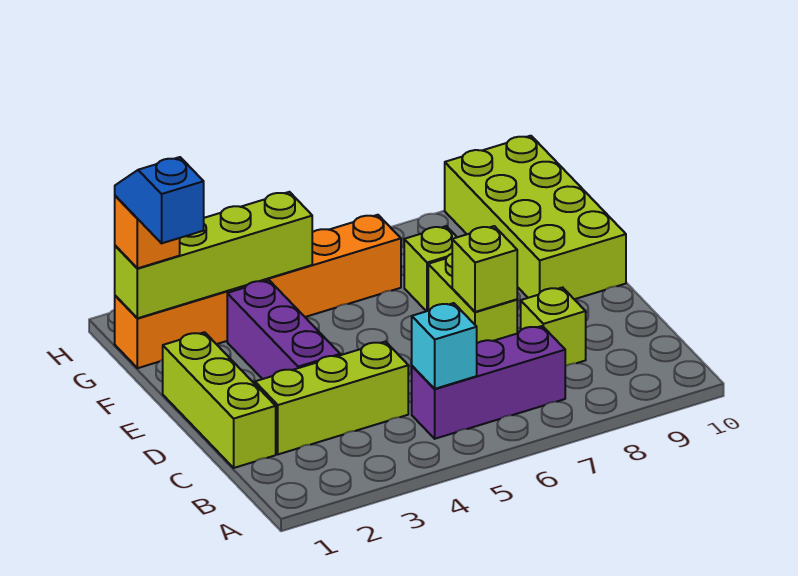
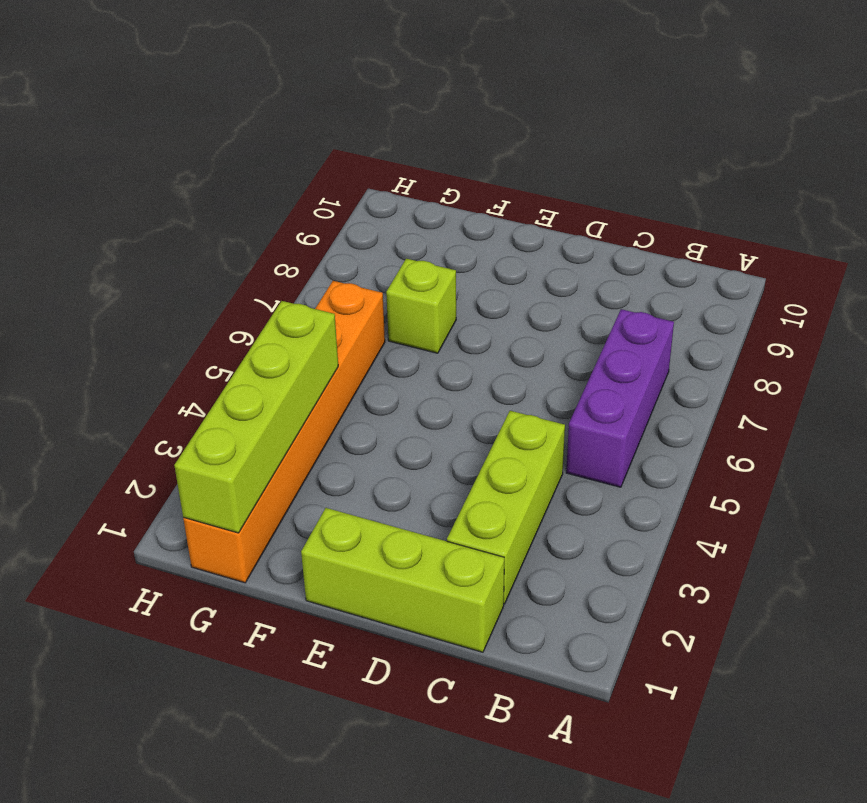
none -> lime brick C8 level 1
none -> purple brick D3:F3 level 1
none -> lime brick D7:E7 level 1

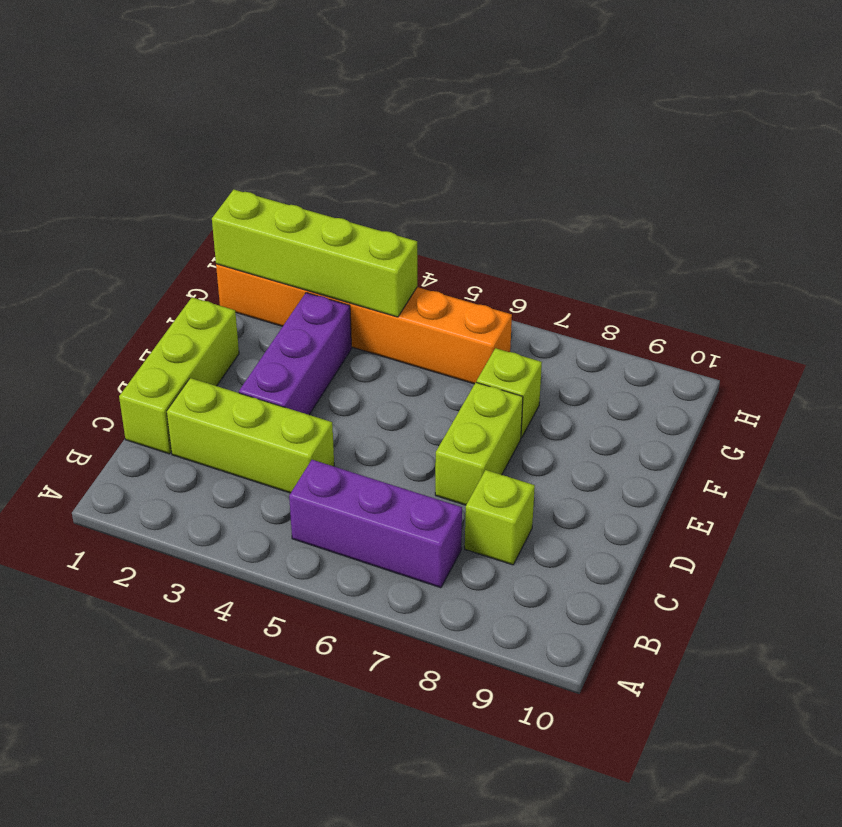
none -> lime brick E9:H10 level 1
none -> cyan brick B5 level 2
none -> lime brick D7 level 2

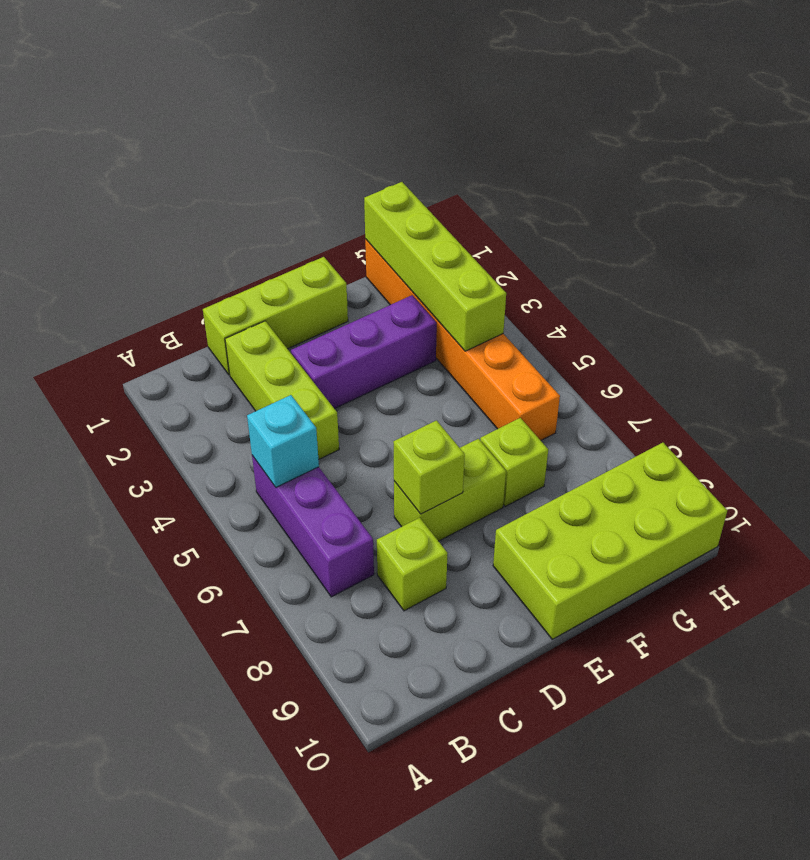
none -> orange brick G1 level 3
none -> blue slope F1:G1 level 4 top F

